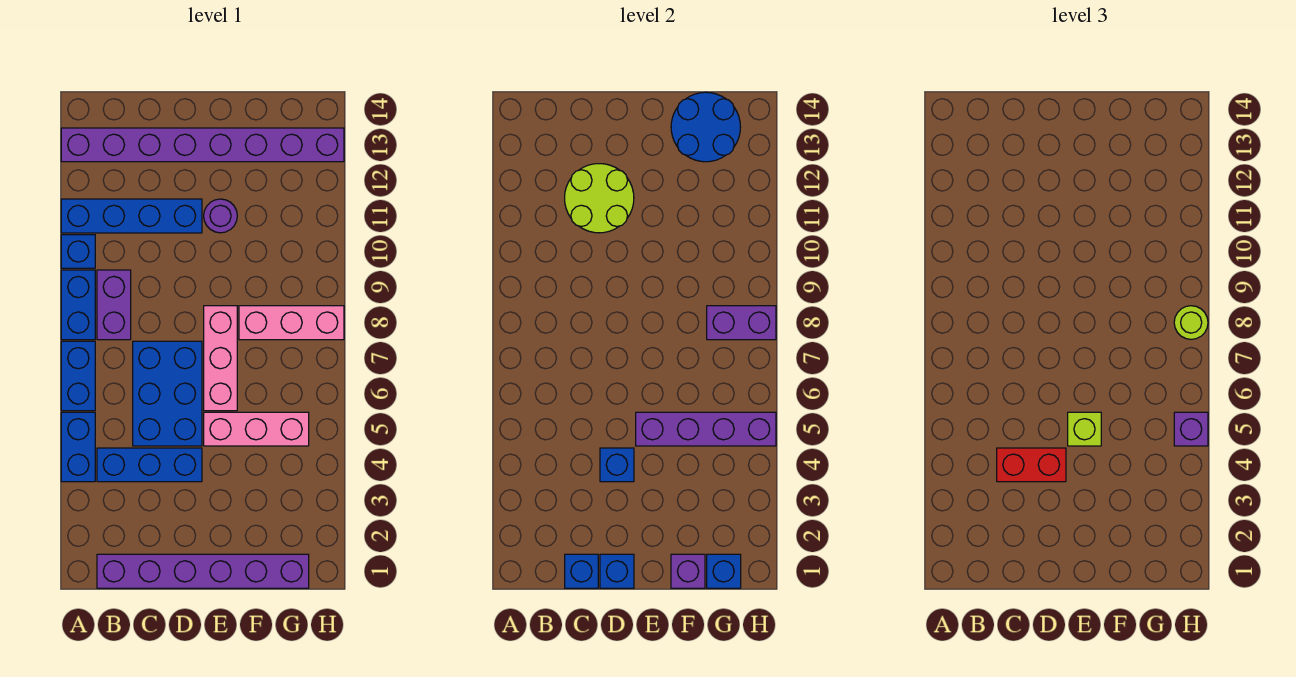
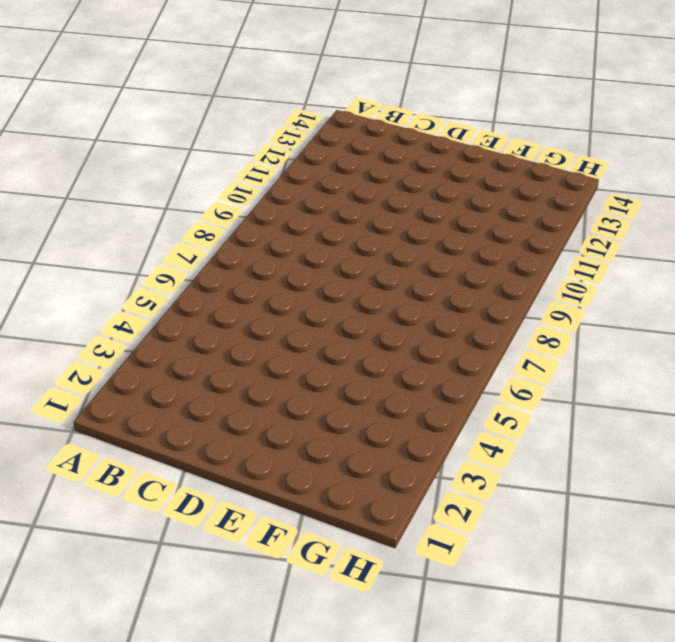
none -> blue brick A4:A5 level 1
none -> blue brick A6:A7 level 1
none -> blue brick A8:A9 level 1

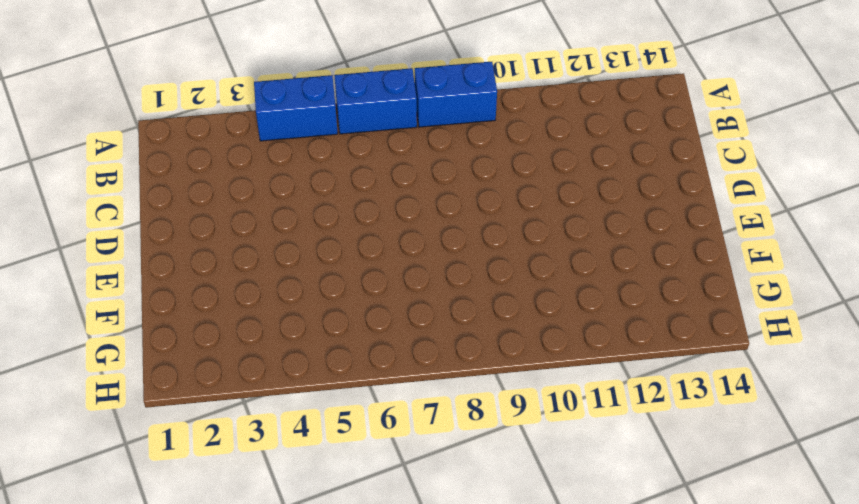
none -> blue brick A10 level 1
none -> blue brick A11:D11 level 1
none -> purple brick A13:H13 level 1

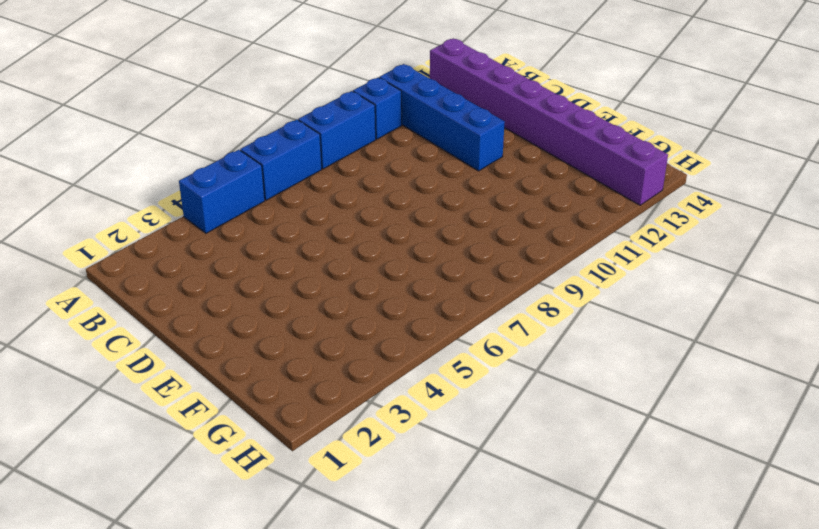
none -> purple brick B1:G1 level 1
none -> blue brick B4:D4 level 1
none -> purple brick B8:B9 level 1

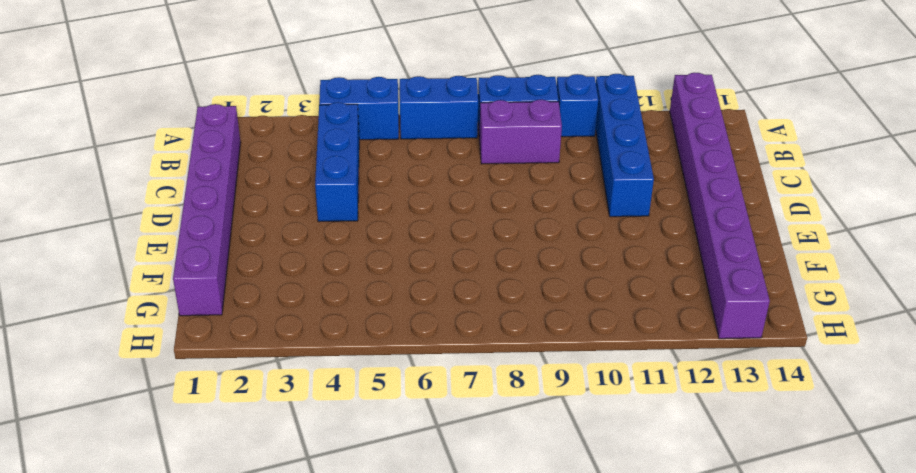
none -> blue brick C5:D7 level 1
none -> pink brick E5:G5 level 1
none -> pink brick E6:E8 level 1

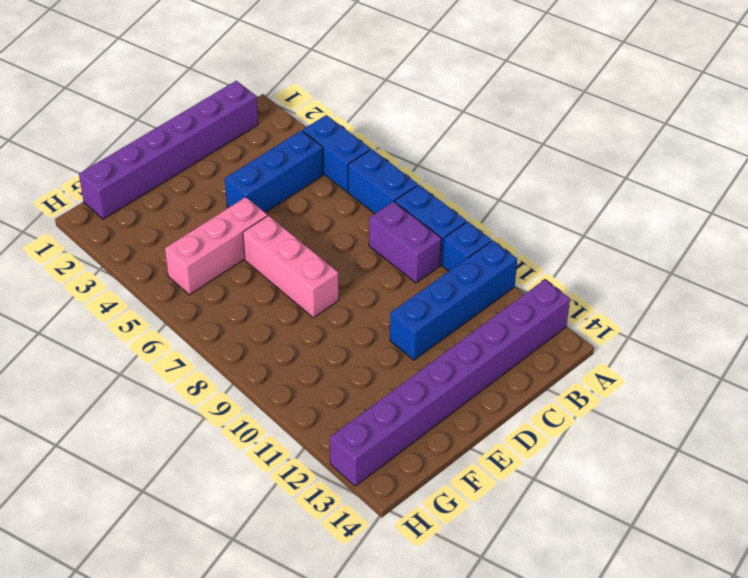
none -> blue brick C5:D7 level 1
none -> purple round brick E11 level 1
none -> pink brick F8:H8 level 1

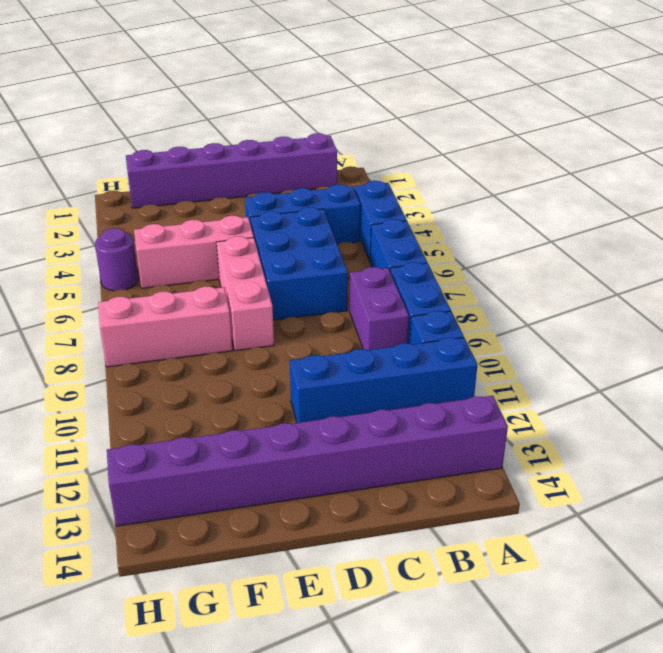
purple round brick H5 level 1 -> purple round brick E11 level 1
none -> blue brick C1 level 2
none -> lime round brick C11:D12 level 2
none -> blue brick D1 level 2

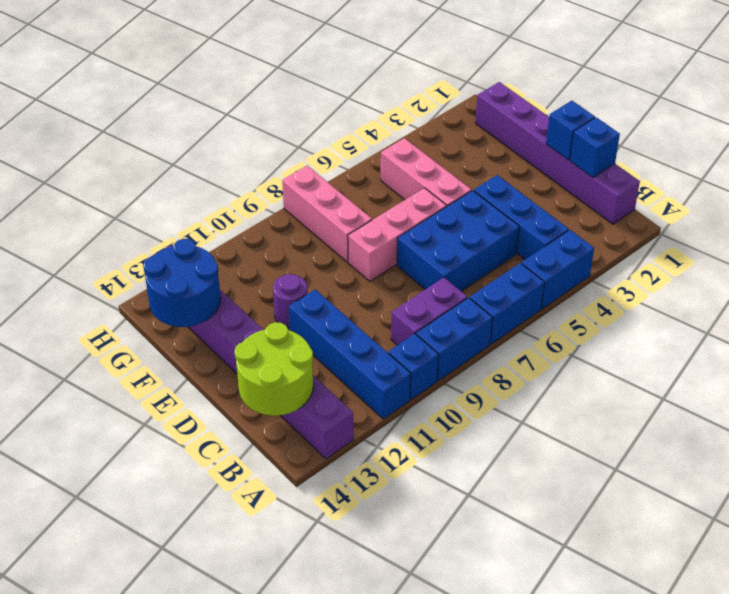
lime round brick B13:C14 level 2 -> lime round brick C11:D12 level 2
none -> blue brick D4 level 2
none -> purple brick E5:H5 level 2
none -> purple brick F1 level 2

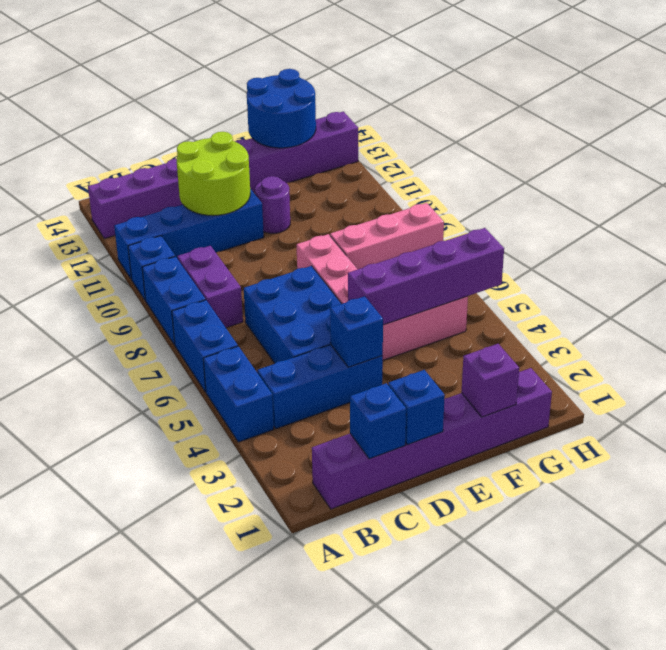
none -> blue brick G1 level 2
none -> purple brick G8:H8 level 2
none -> red brick C4:D4 level 3

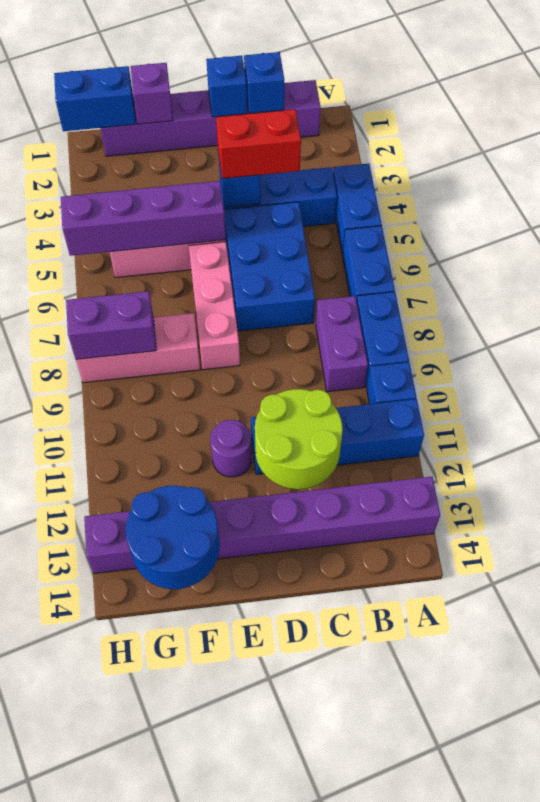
blue brick G1:H1 level 2 -> blue brick G1 level 2
none -> lime brick E5 level 3
none -> purple brick H5 level 3
none -> lime round brick H8 level 3

